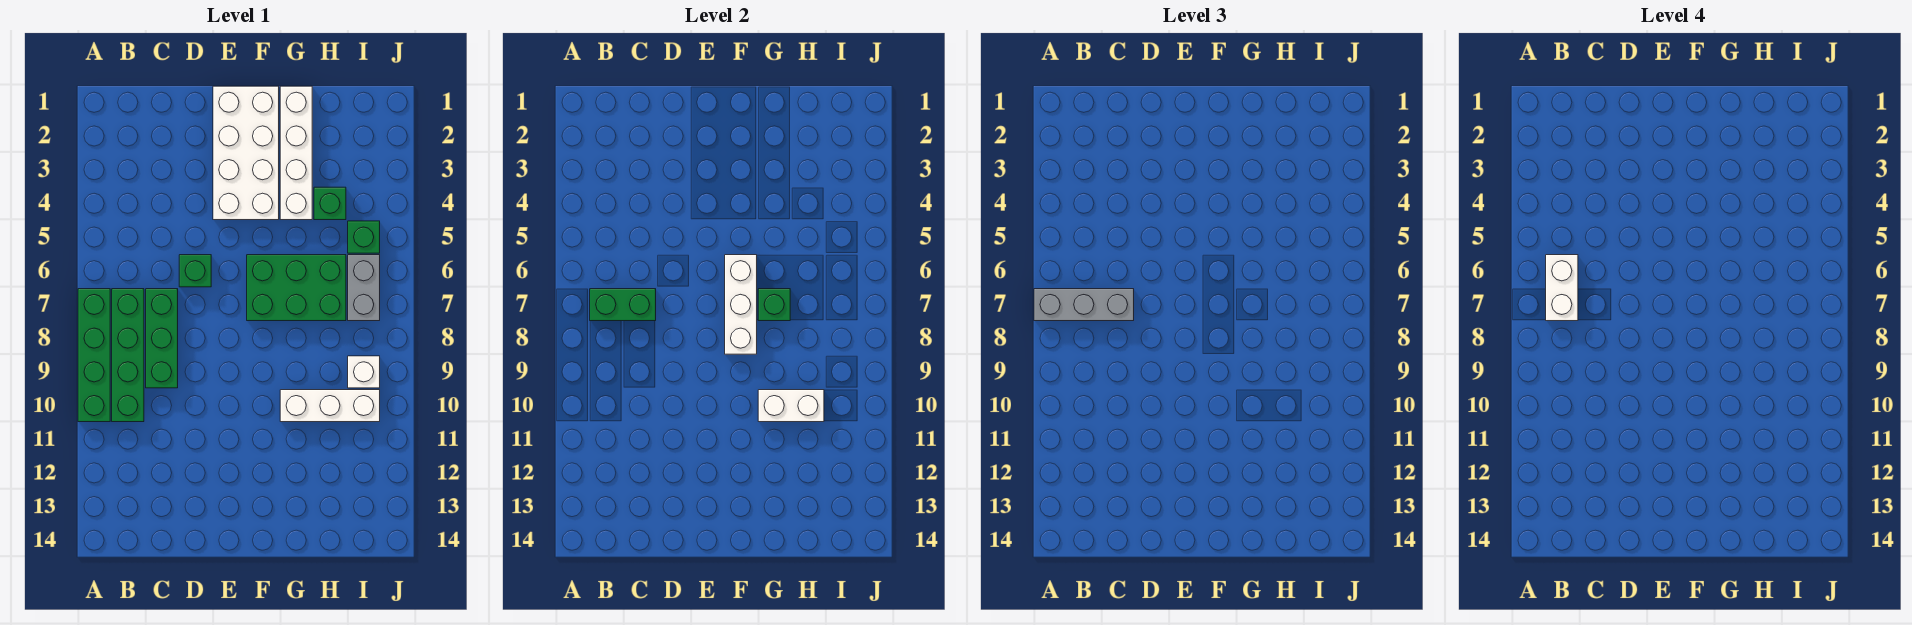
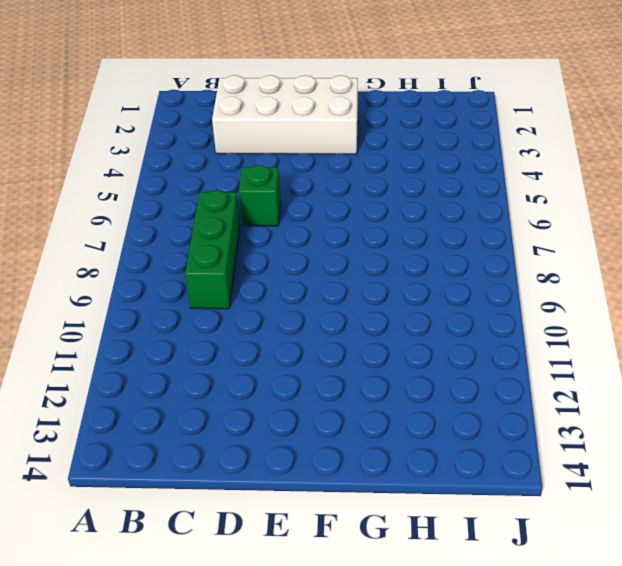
white brick C2:F3 level 1 -> white brick E1:F4 level 1
none -> green brick A7:A10 level 1
none -> green brick B7:B10 level 1
none -> green brick F6:H7 level 1

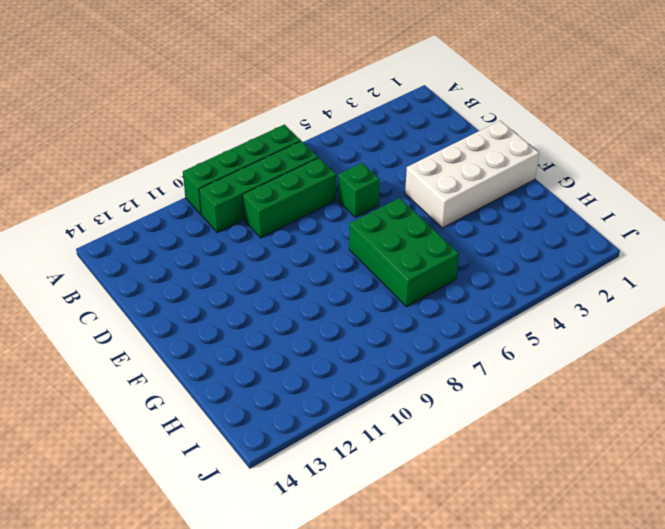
none -> white brick G1:G4 level 1
none -> white brick G10:I10 level 1
none -> green brick H4 level 1

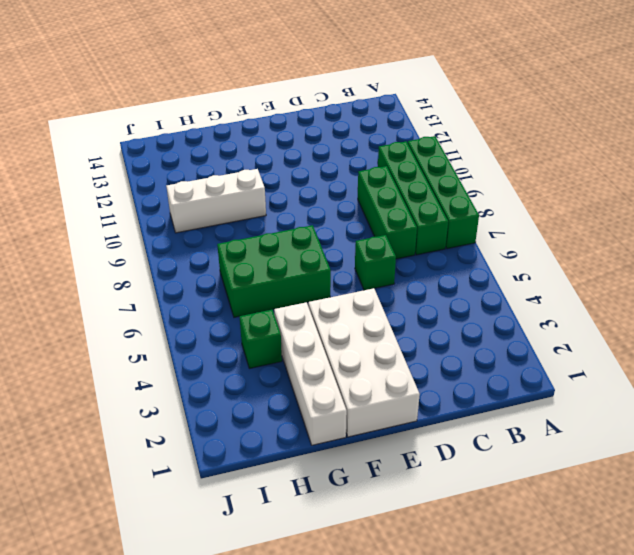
none -> green brick I5 level 1
none -> grey brick I6:I7 level 1
none -> white brick I9 level 1

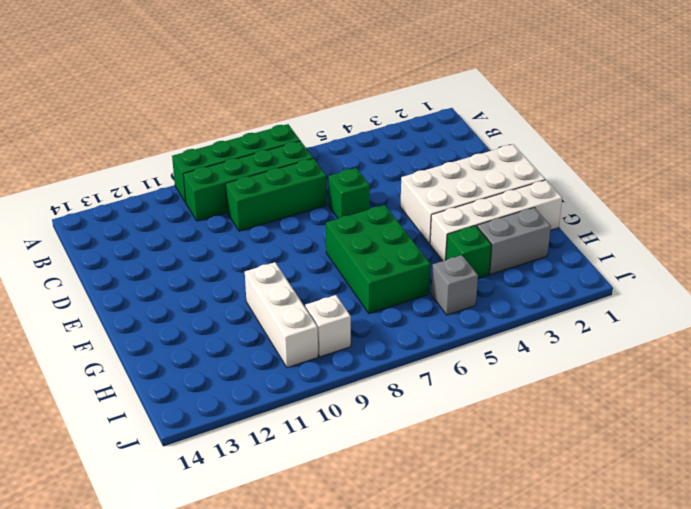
grey brick H2:H3 level 1 -> grey brick I6:I7 level 1
grey brick I5 level 1 -> green brick I5 level 1
none -> green brick B7:C7 level 2
none -> white brick F6:F8 level 2
none -> green brick G7 level 2

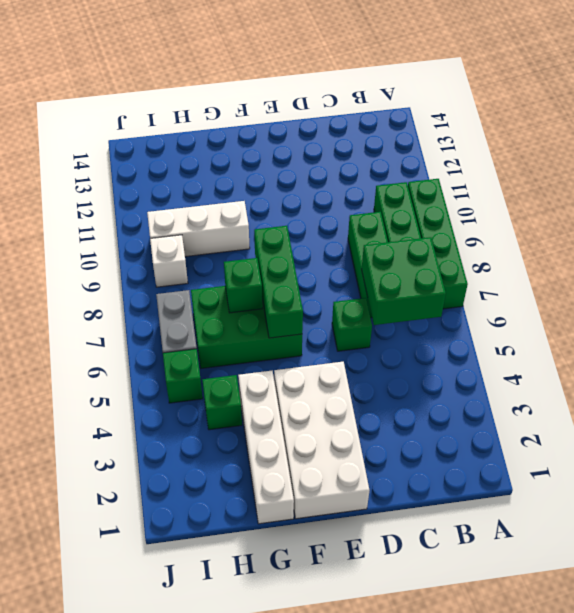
green brick B6:C7 level 2 -> green brick B7:C7 level 2
green brick F6:F8 level 2 -> white brick F6:F8 level 2
none -> white brick G10:H10 level 2
none -> grey brick A7:C7 level 3
none -> white brick B6:B7 level 4

